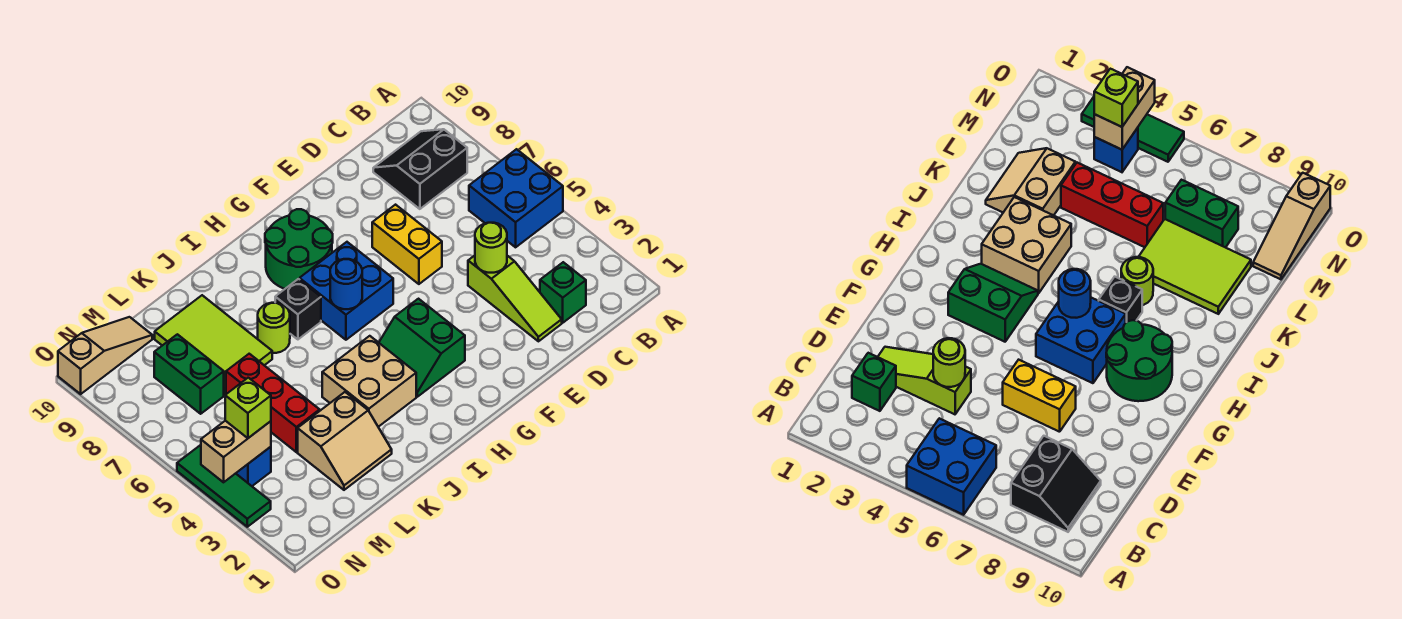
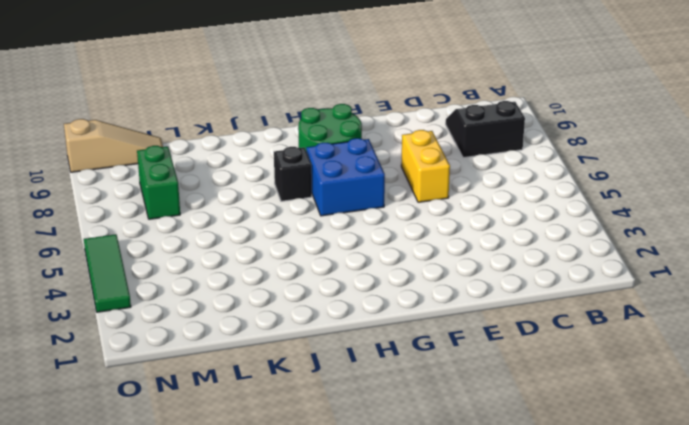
none -> blue brick A5:B6 level 1
none -> green brick C2 level 1
none -> lime slope D2:D4 level 1 top 4

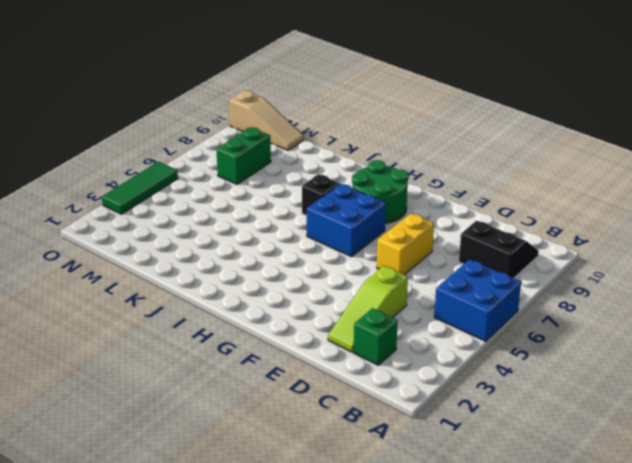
none -> green slope G3:H4 level 1 top G
none -> tan brick I3:J4 level 1
none -> lime round brick J7 level 1

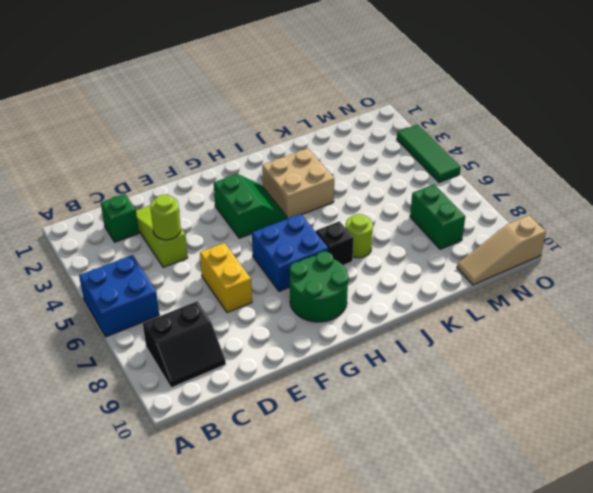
none -> tan slope K2:L3 level 1 top 3
none -> lime tile K7:L9 level 1
none -> red brick L4:L6 level 1

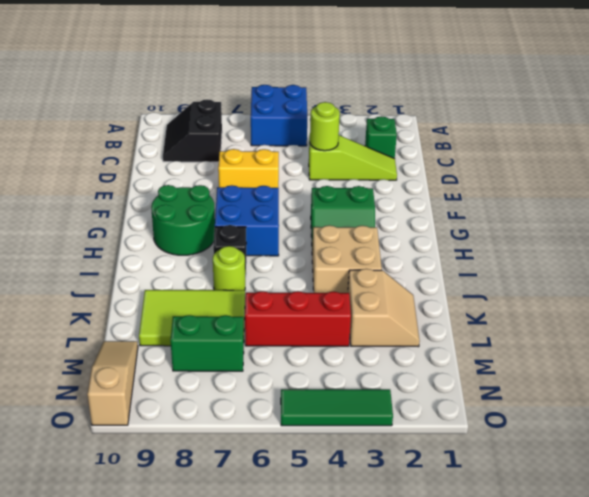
none -> blue brick N4 level 1
none -> blue round brick H6 level 2
none -> tan brick N4:O4 level 2

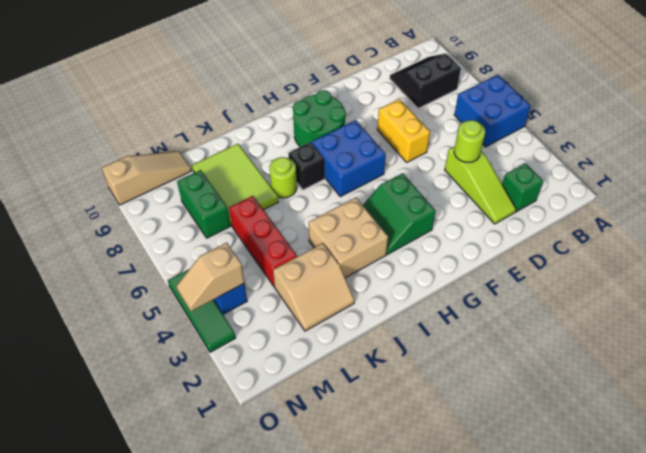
tan slope N4:O4 level 2 top N -> tan brick N4:O4 level 2
none -> blue round brick H6 level 2
none -> lime brick N4 level 3

